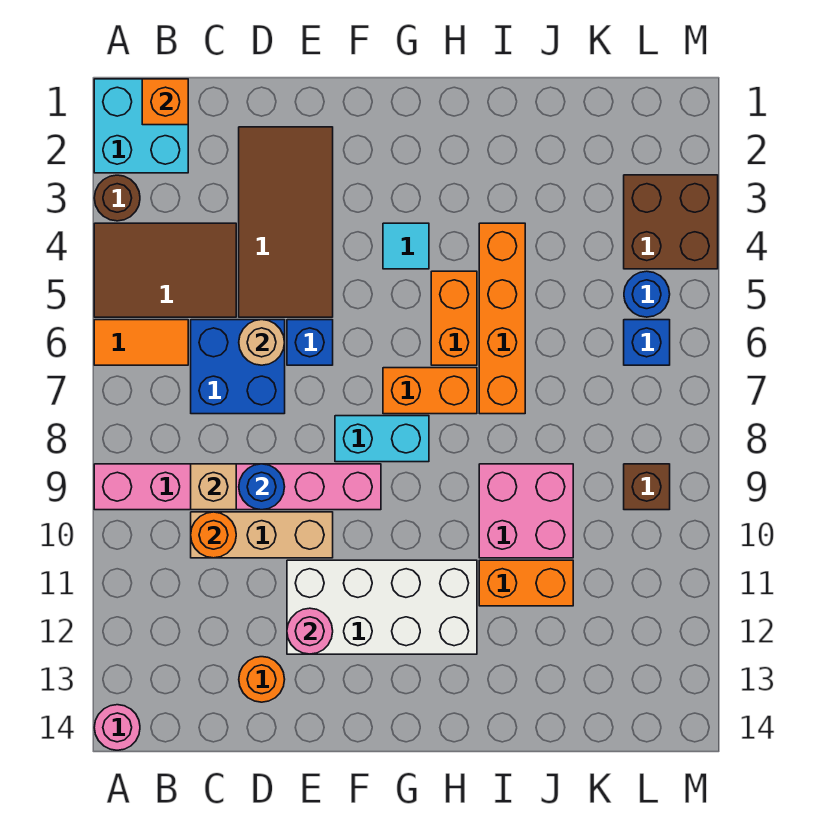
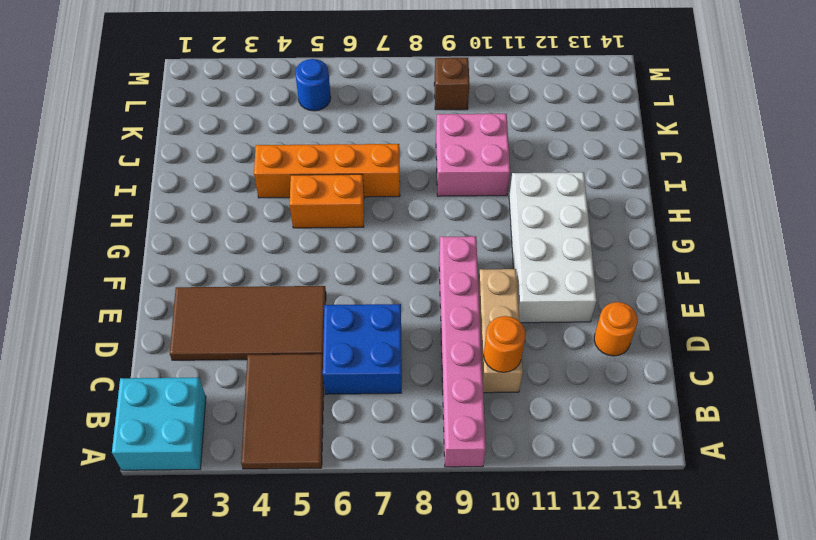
none -> brown round brick A3 level 1
none -> orange tile A6:B6 level 1
none -> pink round brick A14 level 1

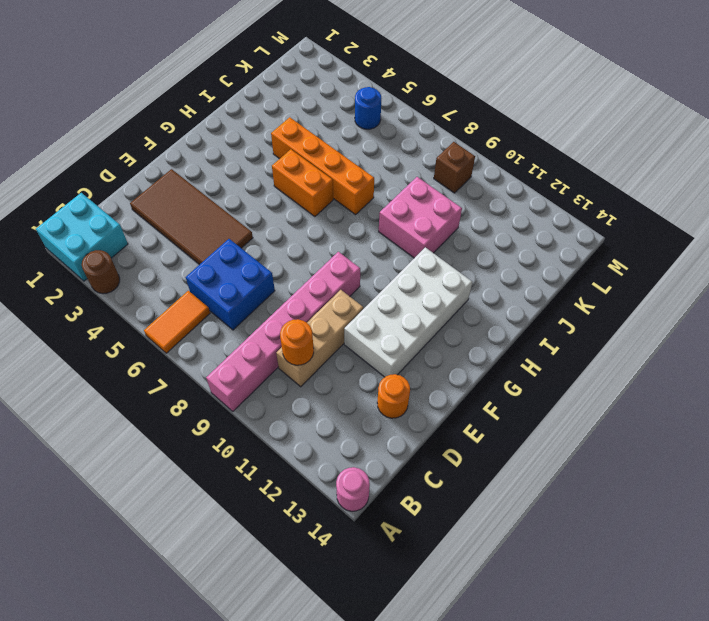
none -> brown tile A4:C5 level 1
none -> blue brick E6 level 1
none -> cyan brick F8:G8 level 1

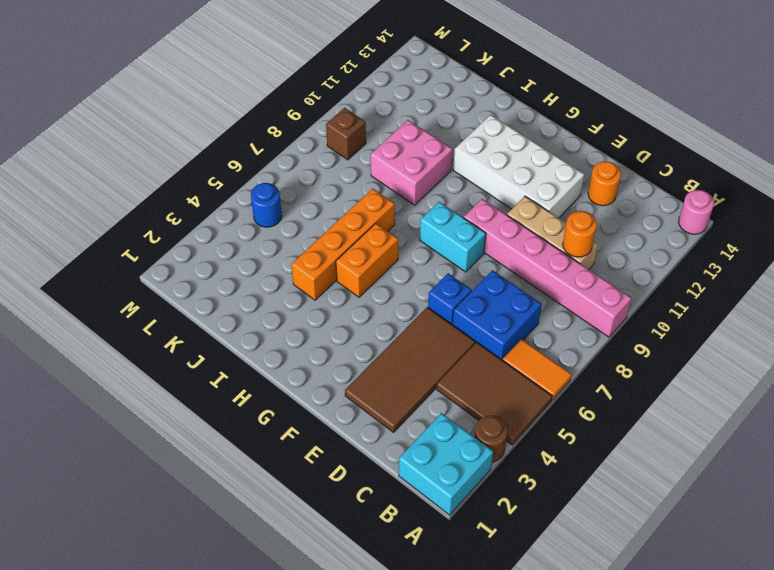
none -> cyan tile G4 level 1
none -> orange brick G7:H7 level 1
none -> orange brick I11:J11 level 1

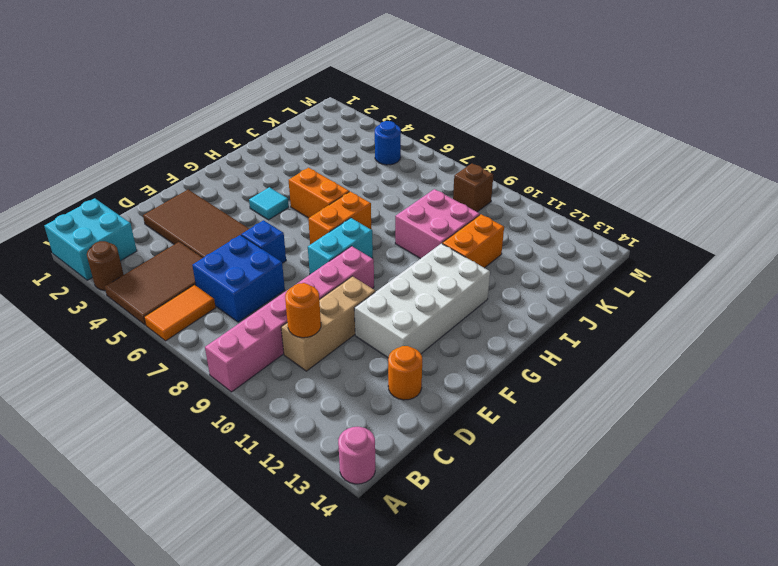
none -> orange brick I4:I7 level 1
none -> brown brick L3:M4 level 1
none -> blue brick L6 level 1

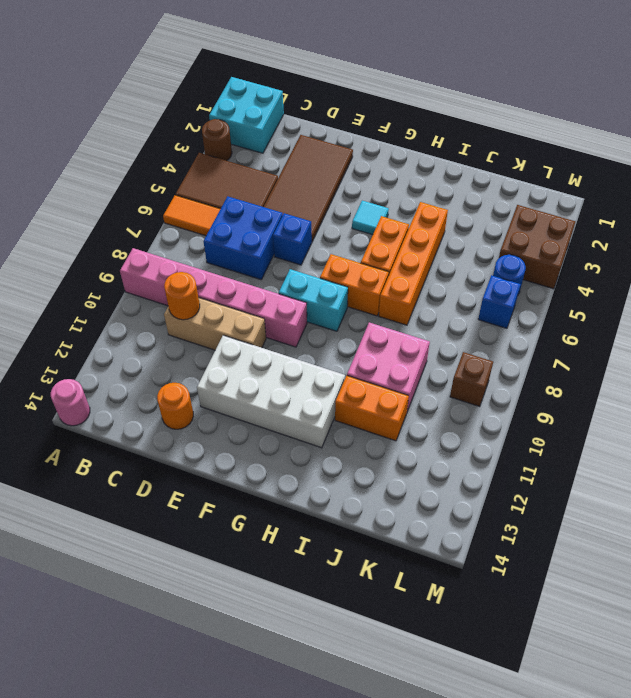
none -> orange brick B1 level 2
none -> tan brick C9 level 2
none -> tan round brick D6 level 2

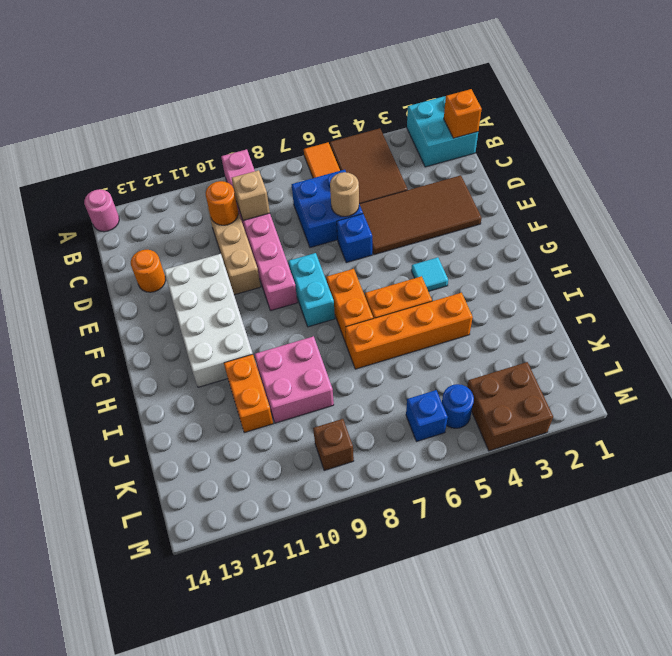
none -> brown round brick A3 level 1
none -> blue round brick D9 level 2
none -> pink round brick E12 level 2

